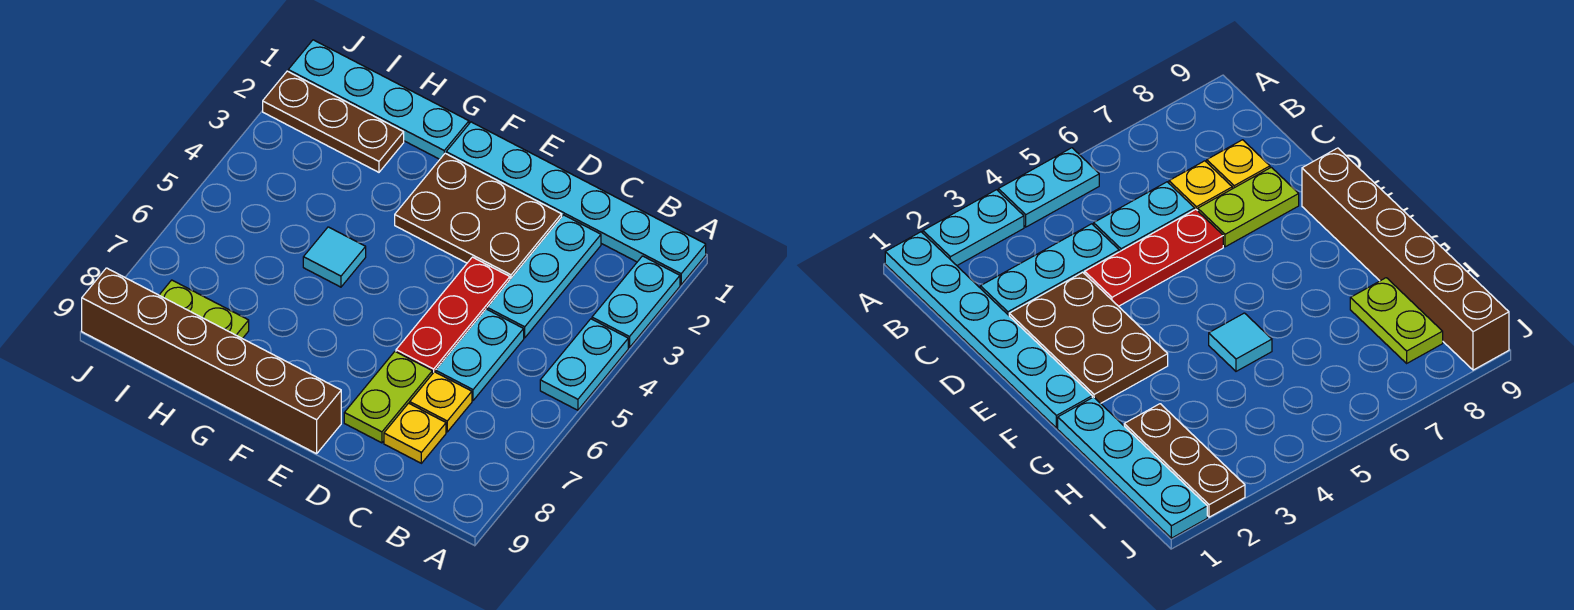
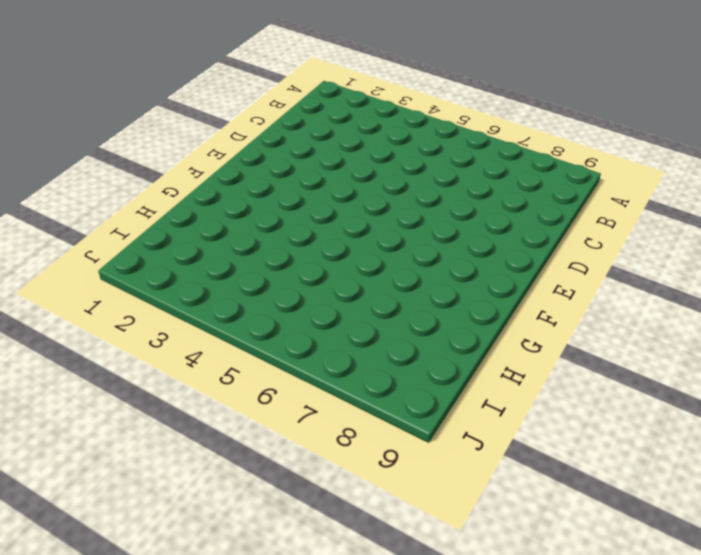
none -> cyan plate A1:F1 level 1
none -> cyan plate A2:A3 level 1
none -> cyan plate A4:A5 level 1

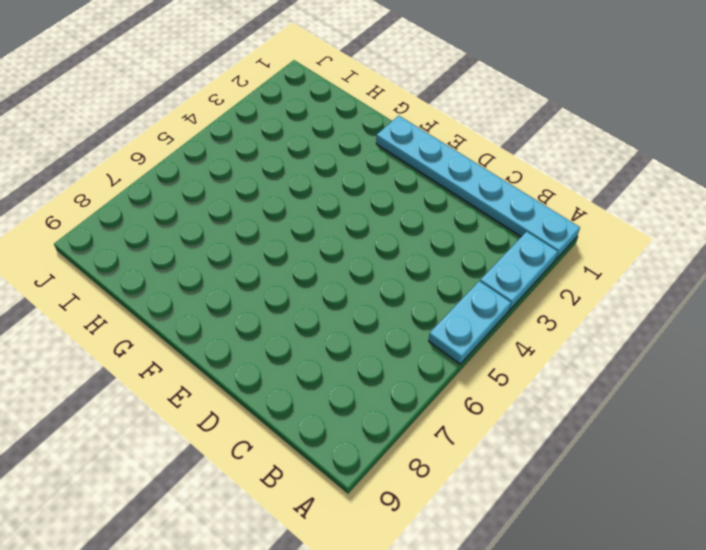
none -> cyan plate C2:C4 level 1
none -> cyan plate C5:C6 level 1
none -> yellow plate C7 level 1

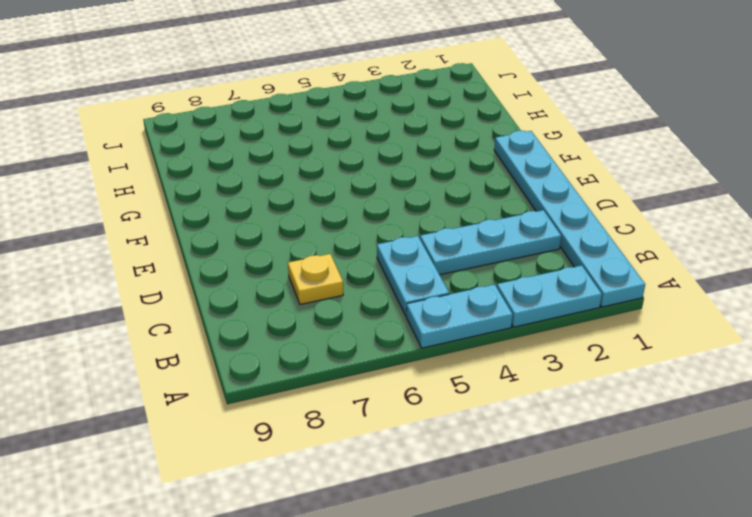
cyan plate B5:C5 level 1 -> cyan plate C5:C6 level 1
none -> yellow plate C8 level 1
none -> brown plate D2:F3 level 1
none -> red plate D4:D6 level 1

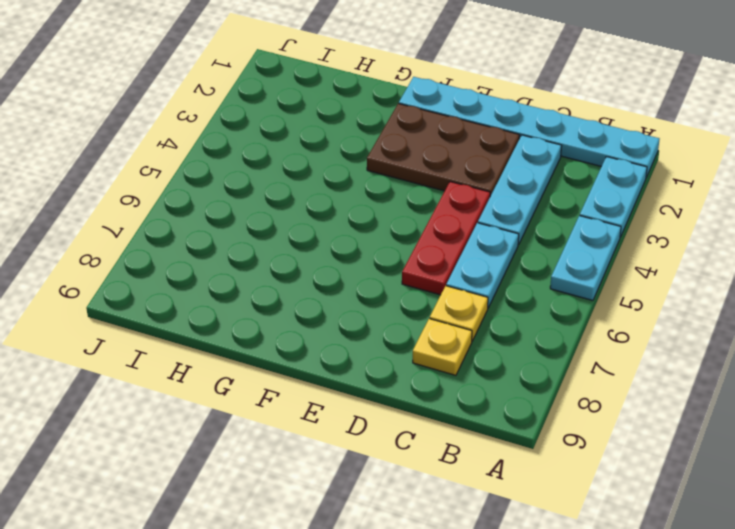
none -> lime plate D7:D8 level 1
none -> brown brick E9:J9 level 1
none -> cyan plate G1:J1 level 1

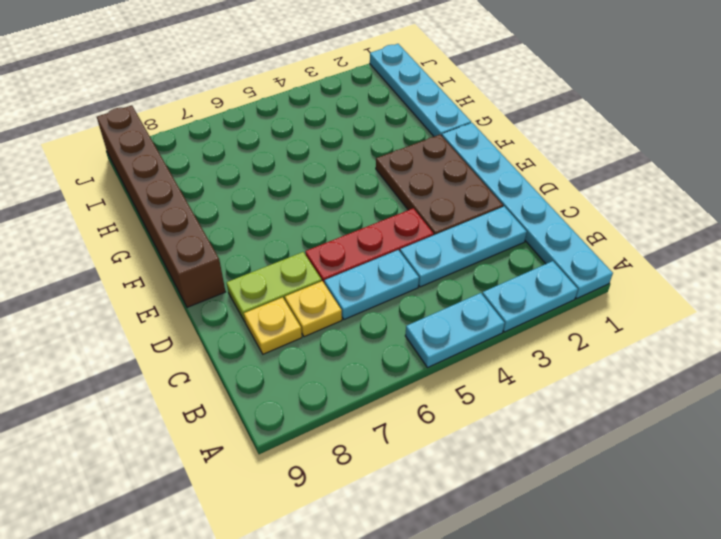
none -> cyan tile G5 level 1
none -> brown plate H2:J2 level 1
none -> lime plate H8:I8 level 1

